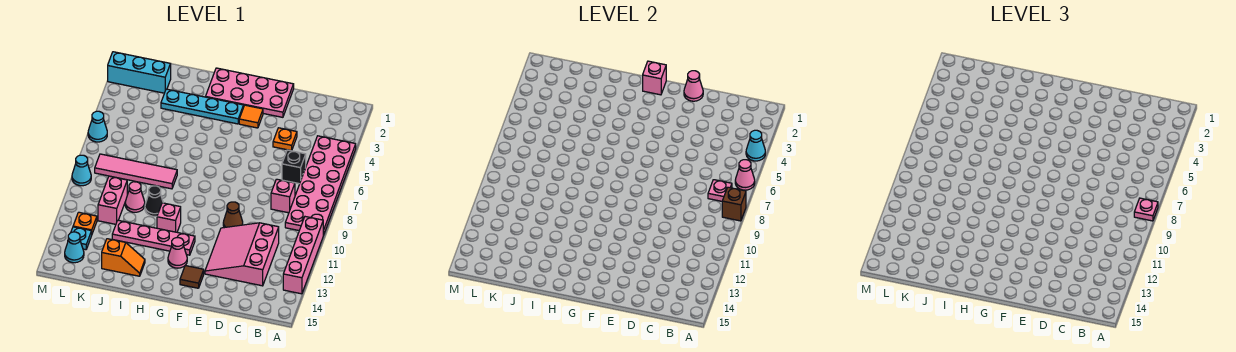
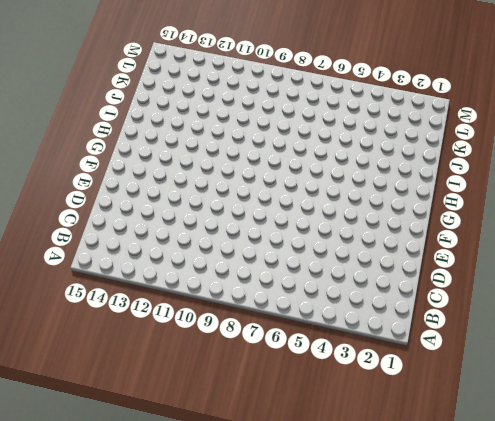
none -> pink plate A4:B9 level 1
none -> pink brick A10:A13 level 1
none -> black brick C6 level 1
none -> pink brick C8 level 1

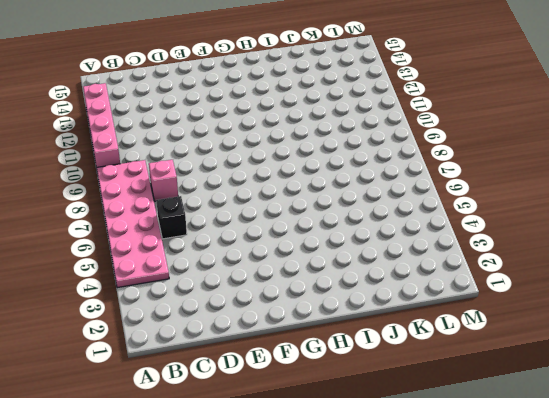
none -> pink slope C11:E13 level 1 top C
none -> orange plate D4 level 1
none -> pink plate E1:H2 level 1
none -> brown cone E10 level 1

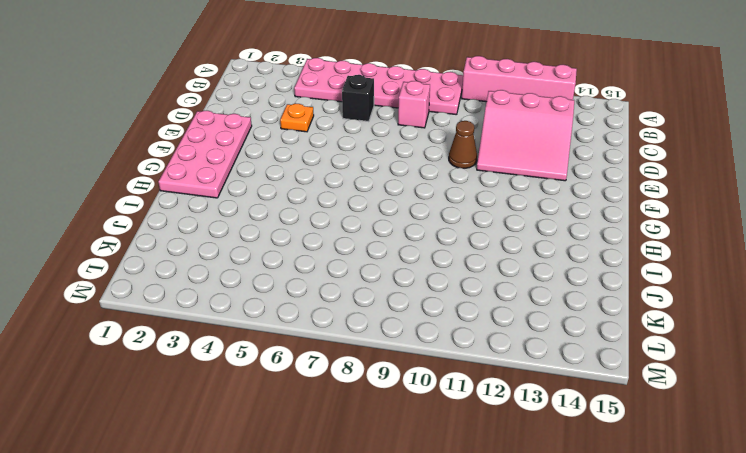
none -> orange tile F3 level 1
none -> brown tile F14 level 1
none -> cyan plate G3:J3 level 1
none -> pink plate G12:J12 level 1

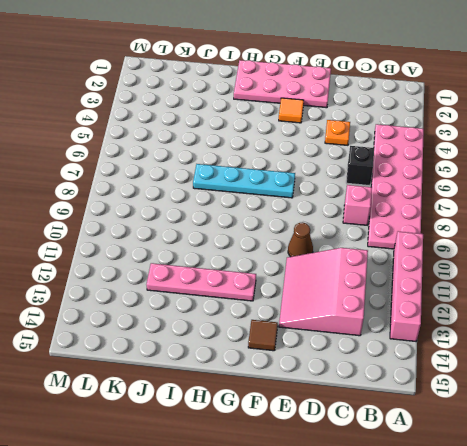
cyan plate F7:I7 level 1 -> cyan plate G3:J3 level 1
none -> pink cone G13 level 1
none -> pink brick H11 level 1
none -> pink tile I8:L8 level 1
none -> black cone I10 level 1

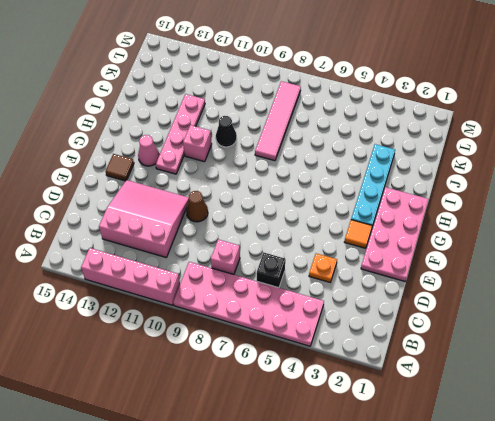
none -> orange slope I14:J14 level 1 top J
none -> pink cone J10 level 1
none -> cyan brick K2:M2 level 1
none -> pink brick K10:K11 level 1

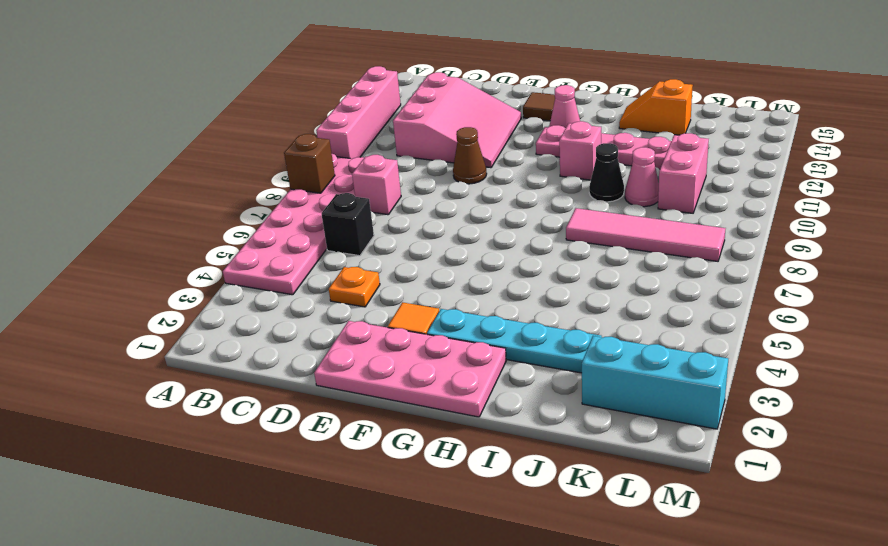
none -> orange plate L12 level 1
none -> cyan plate L13 level 1
none -> cyan cone L14 level 1
none -> cyan cone M6 level 1

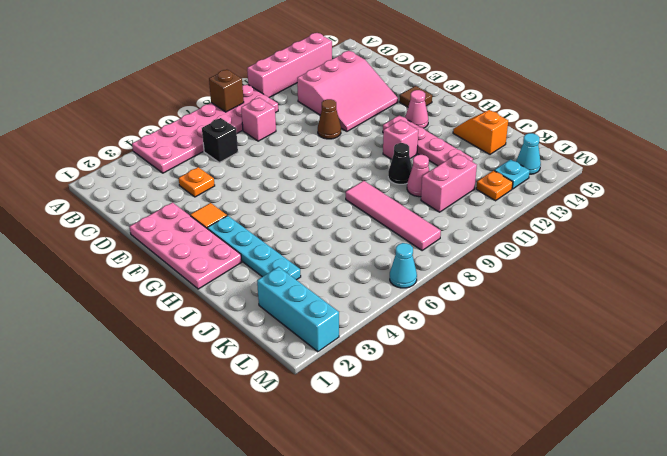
none -> cyan cone M9 level 1
none -> cyan cone A4 level 2
none -> pink cone A6 level 2
none -> pink plate B7 level 2

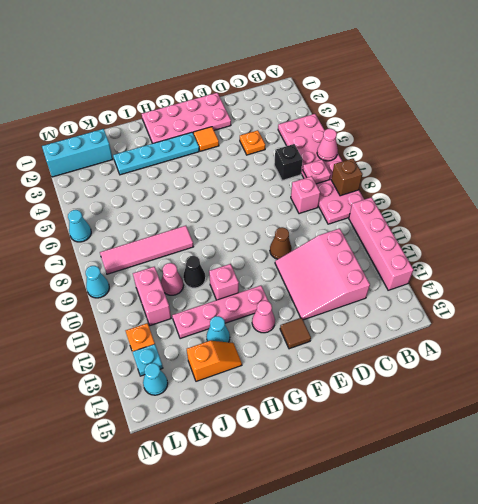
cyan cone I13 level 1 -> cyan cone A4 level 2
none -> pink cone E1 level 2
none -> pink brick G1 level 2
none -> pink plate A8 level 3

